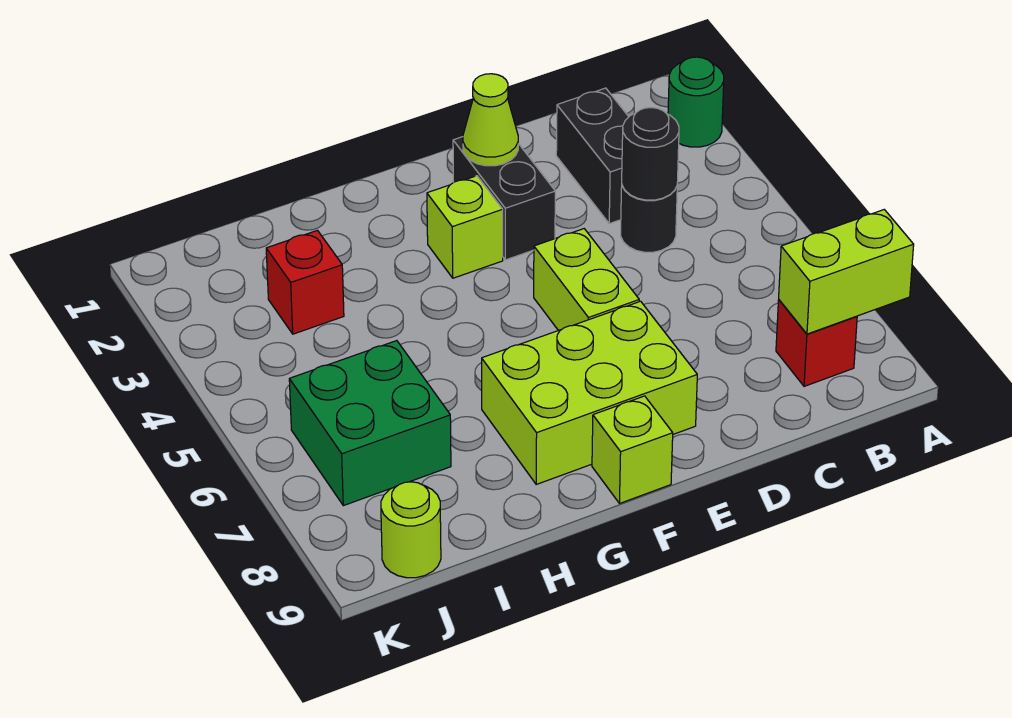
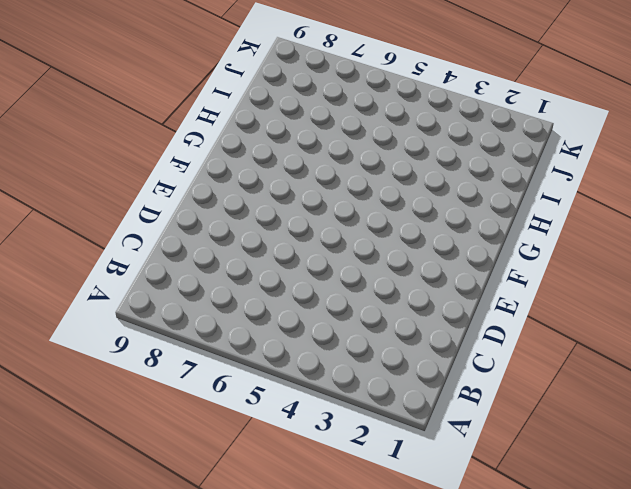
none -> green round brick A2 level 1
none -> red brick B8 level 1
none -> black brick C2:C3 level 1

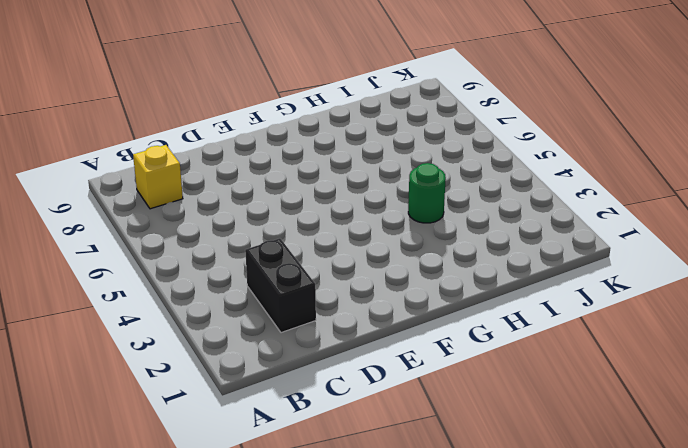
yellow brick B8 level 1 -> red brick B8 level 1
green round brick H4 level 1 -> green round brick A2 level 1
none -> black round brick C4 level 1
none -> black brick E2:E3 level 1
none -> lime brick E5:E6 level 1

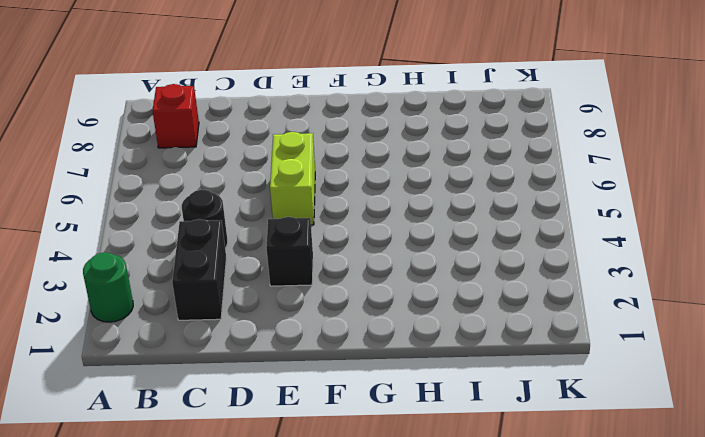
black brick E3 level 1 -> black brick E2:E3 level 1
none -> lime brick E7:G8 level 1
none -> lime brick F3 level 1
none -> lime brick F9 level 1

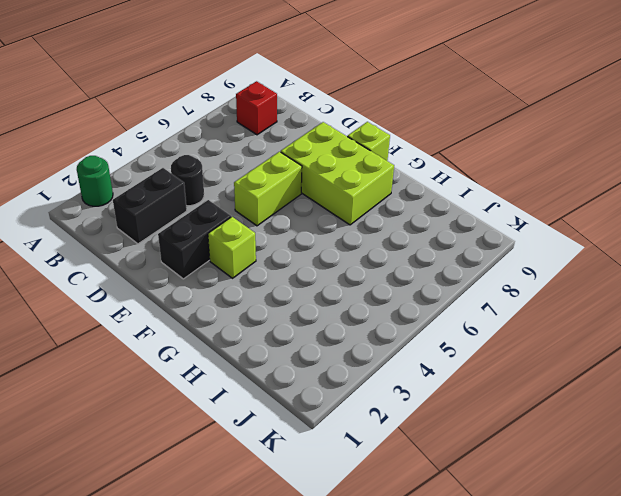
none -> red brick I3 level 1
none -> green brick I6:J7 level 1
none -> lime round brick J9 level 1

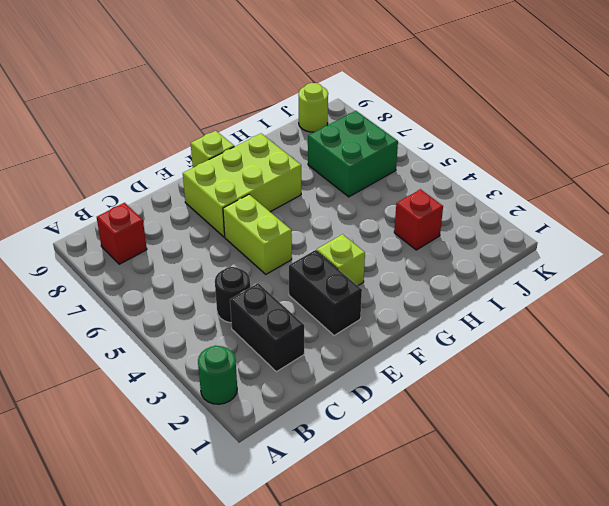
none -> lime brick A8:B8 level 2
none -> black round brick C4 level 2
none -> lime cone E2 level 2

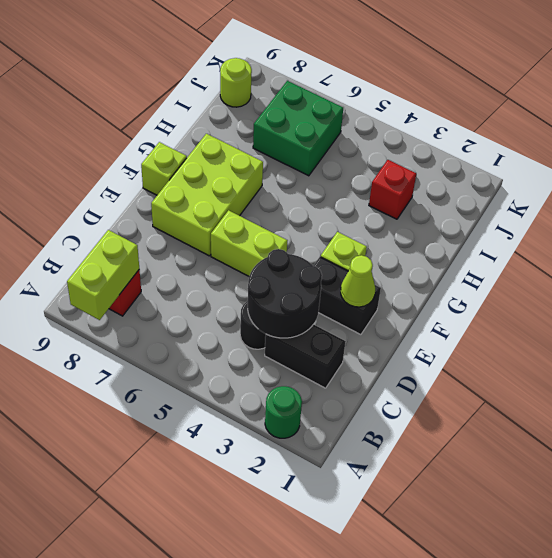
black round brick C3:D4 level 2 -> black round brick C4 level 2

